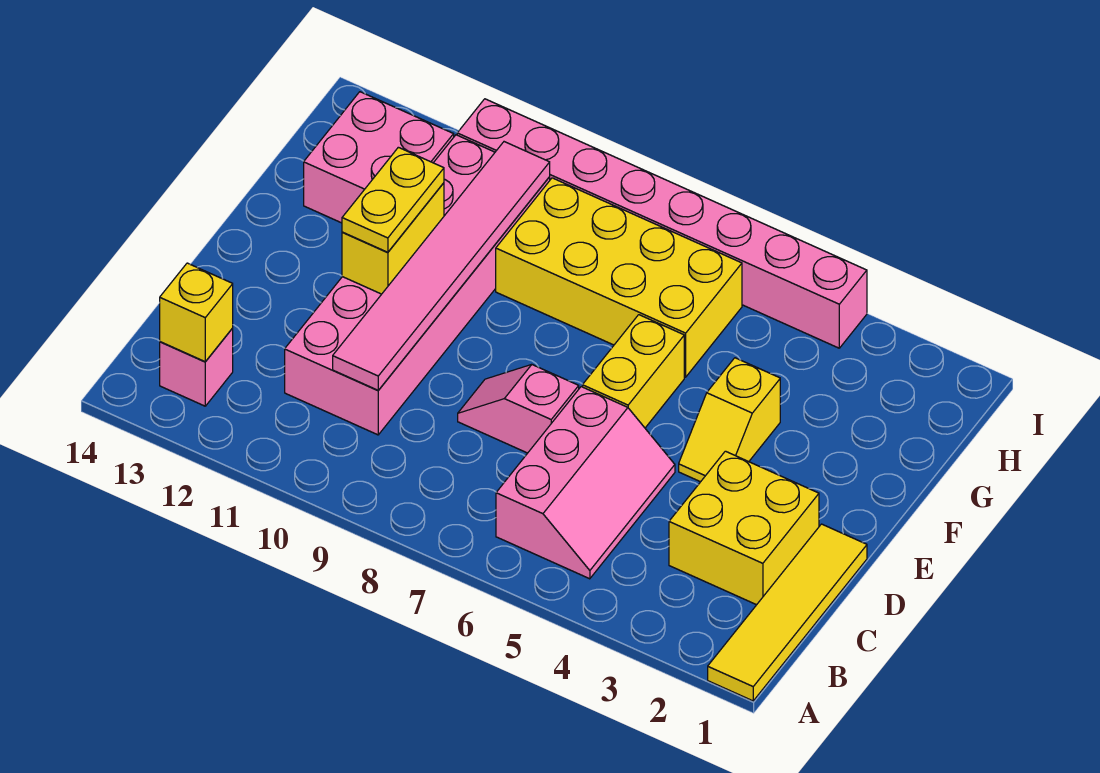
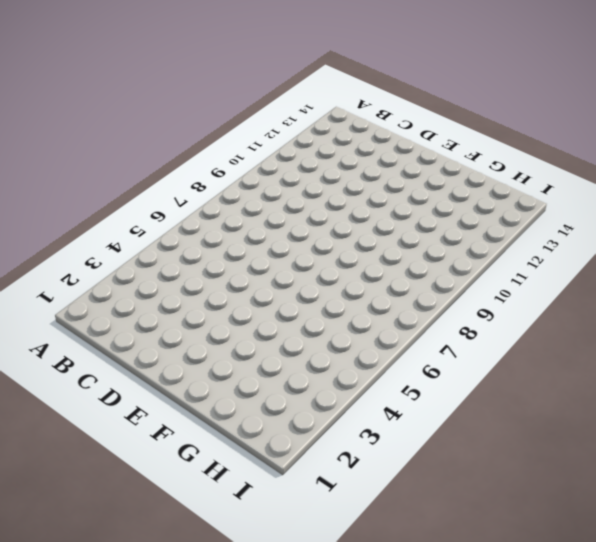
none -> yellow tile A1:D1 level 1
none -> pink slope B5:D6 level 1 top 6
none -> pink brick B13 level 1

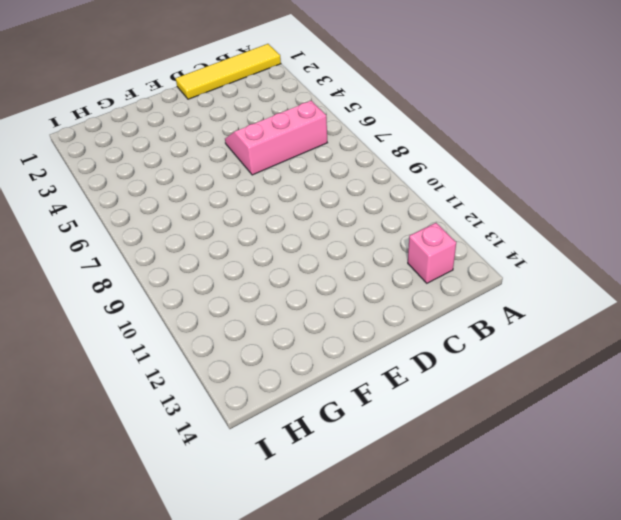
none -> yellow brick C2:D3 level 1
none -> pink brick C10:H11 level 1
none -> pink slope D7:D8 level 1 top 7

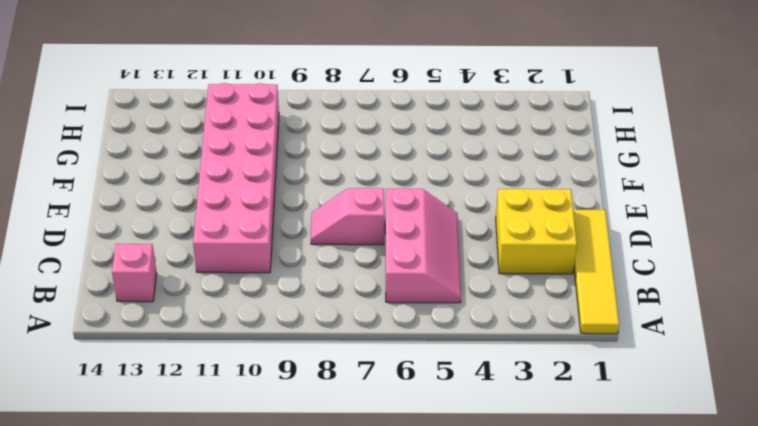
none -> yellow slope E4:F4 level 1 top F
none -> yellow brick E6:F6 level 1
none -> yellow brick G6:H9 level 1

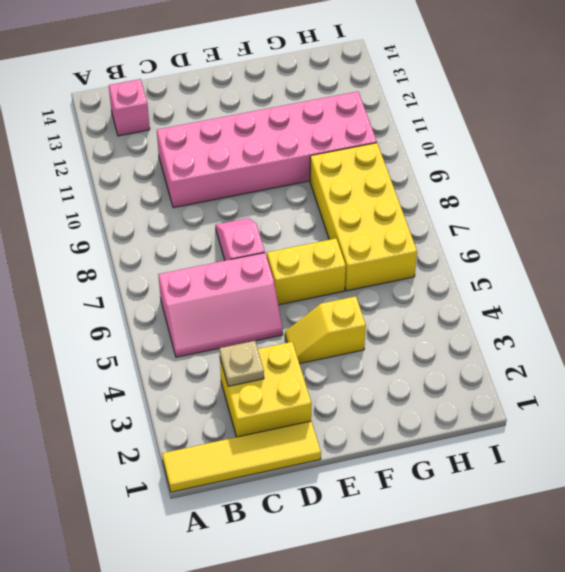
tan plate C3 level 2 -> none
none -> pink brick G12:H13 level 1
none -> pink brick I4:I11 level 1
none -> yellow brick B13 level 2

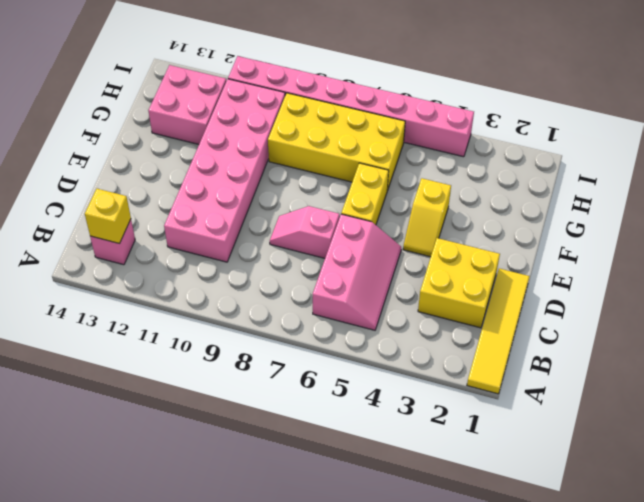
none -> pink tile C10:H10 level 2
none -> yellow brick E11:F11 level 2
none -> yellow plate E11:F11 level 3

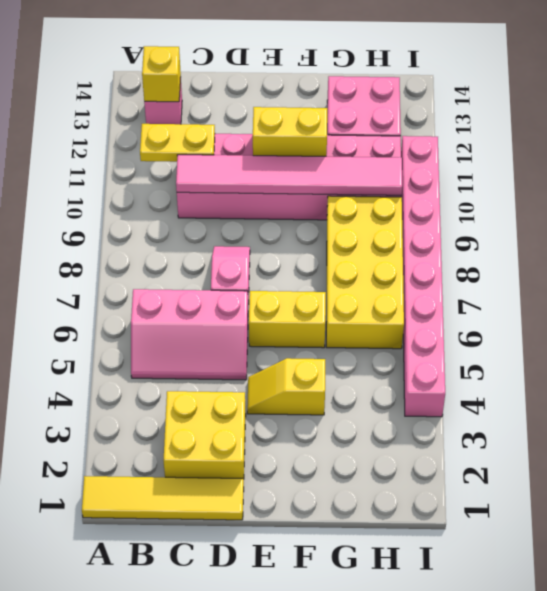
yellow plate B11:C11 level 2 -> yellow plate E11:F11 level 3

